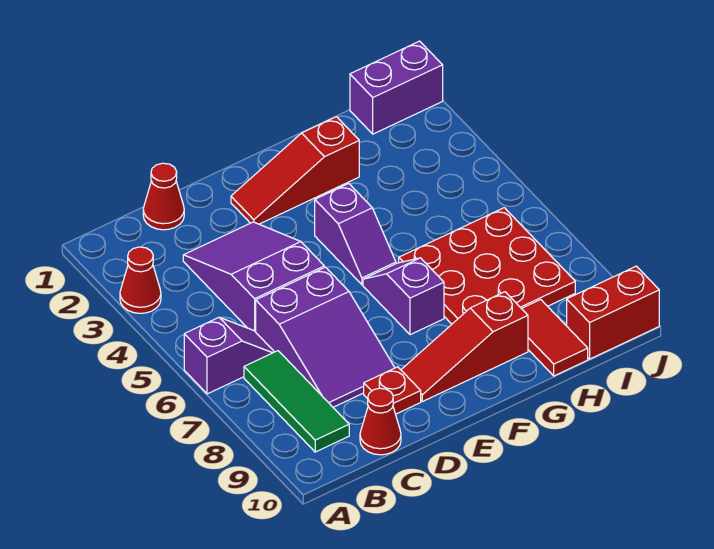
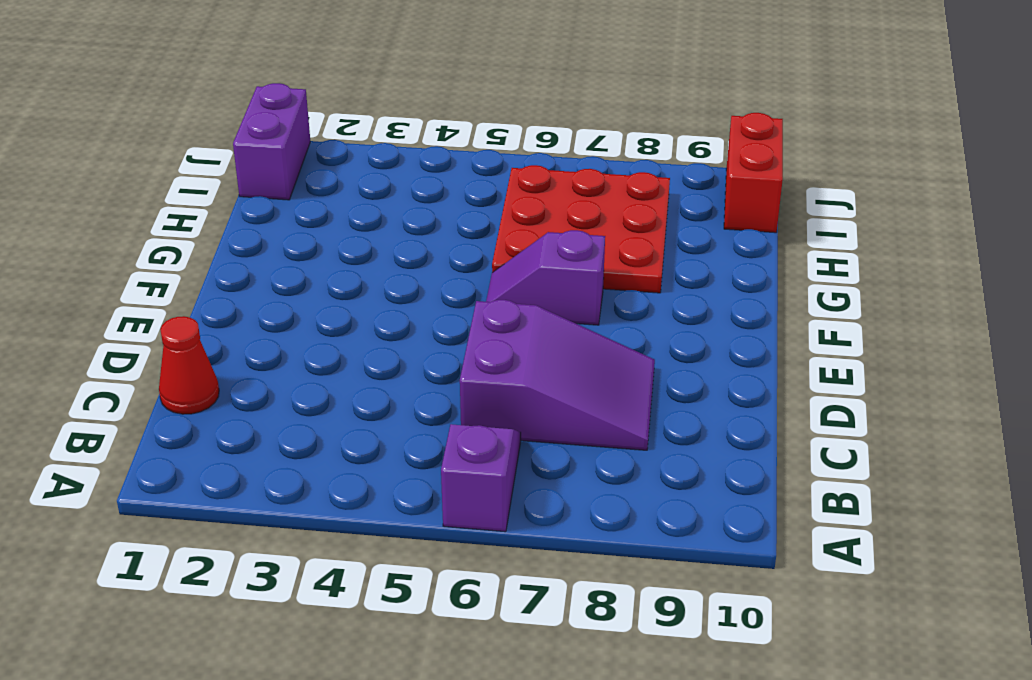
none -> red cone A3 level 1
none -> green tile B7:B9 level 1
none -> purple slope C3:D5 level 1 top 5

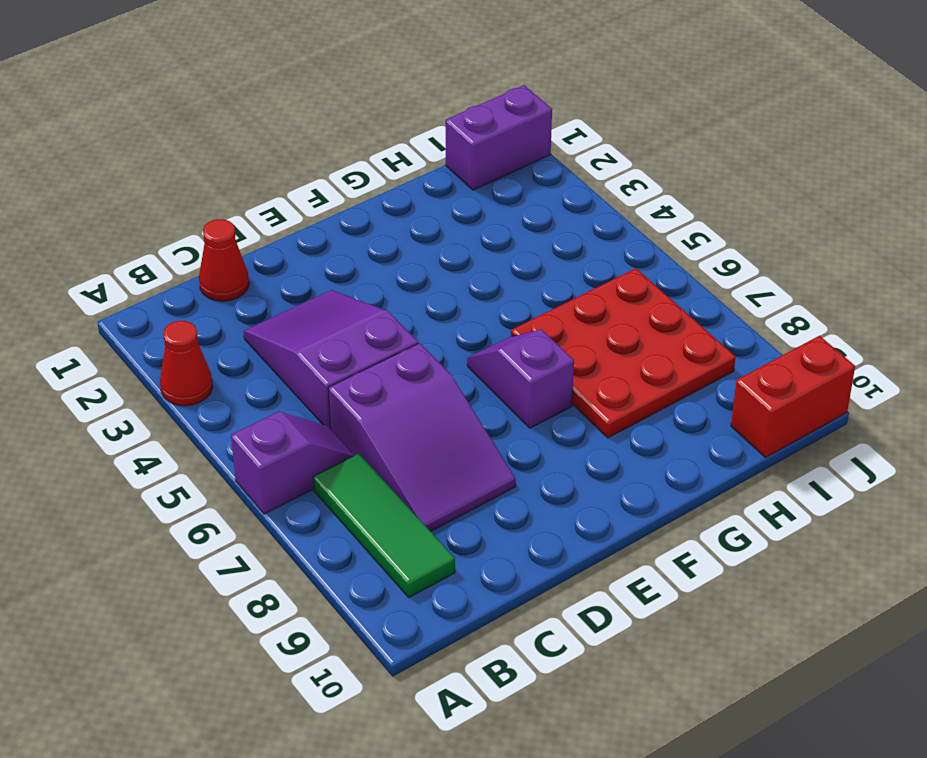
none -> red cone C10 level 1
none -> red plate D9 level 1
none -> red slope E2:G2 level 1 top G

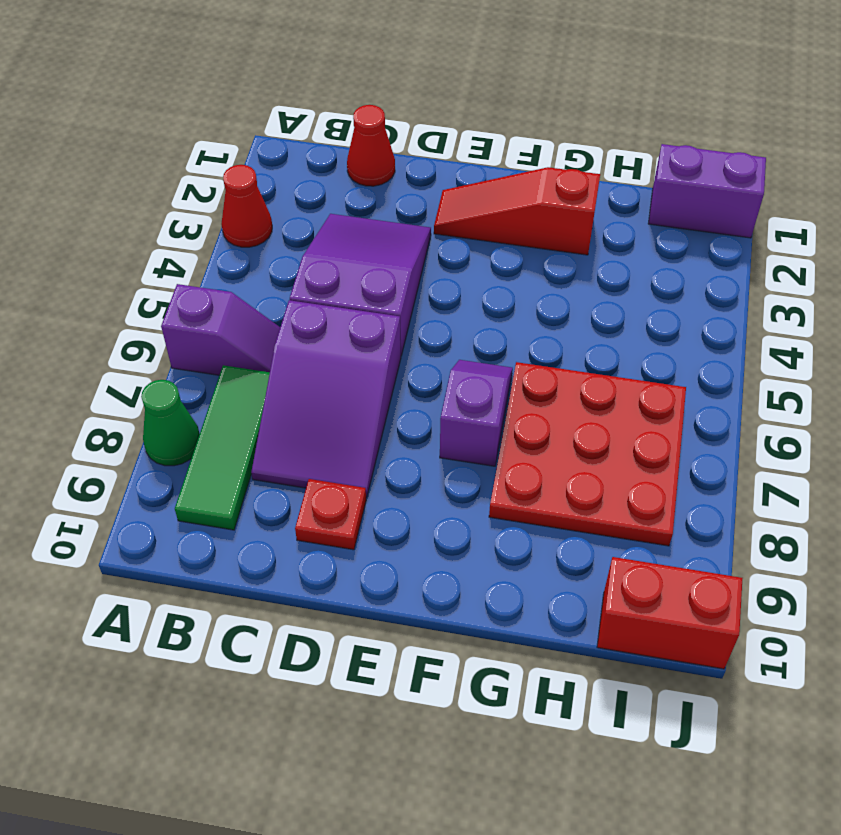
green cone A8 level 1 -> none
none -> red cone C10 level 1
none -> red slope E9:G9 level 1 top G
none -> purple slope F4:F5 level 1 top 4

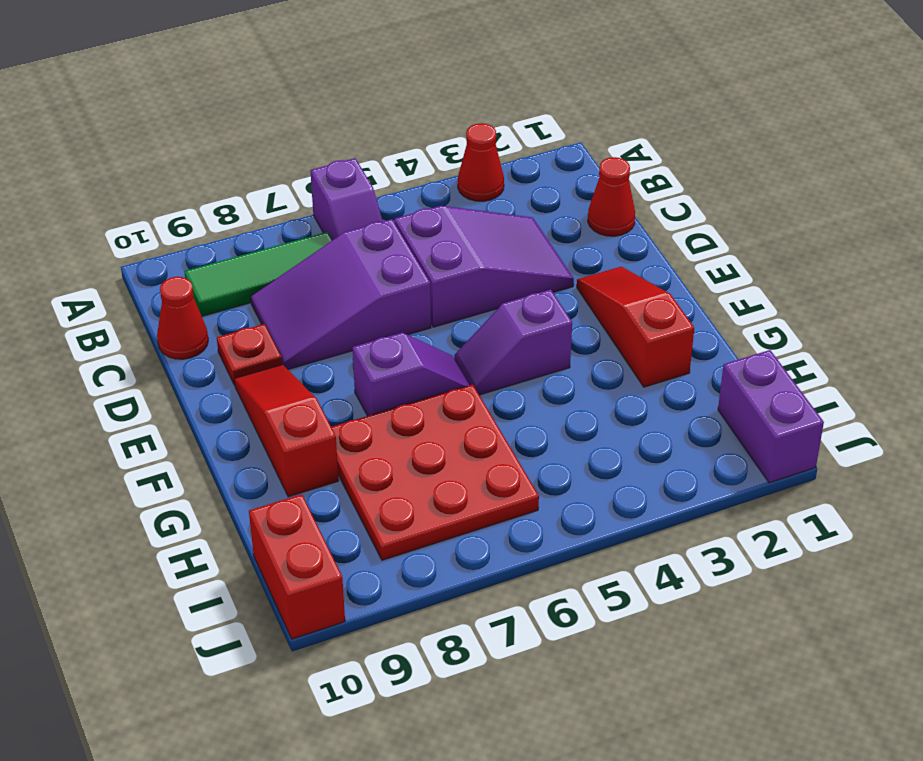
none -> red tile H9:H10 level 1

